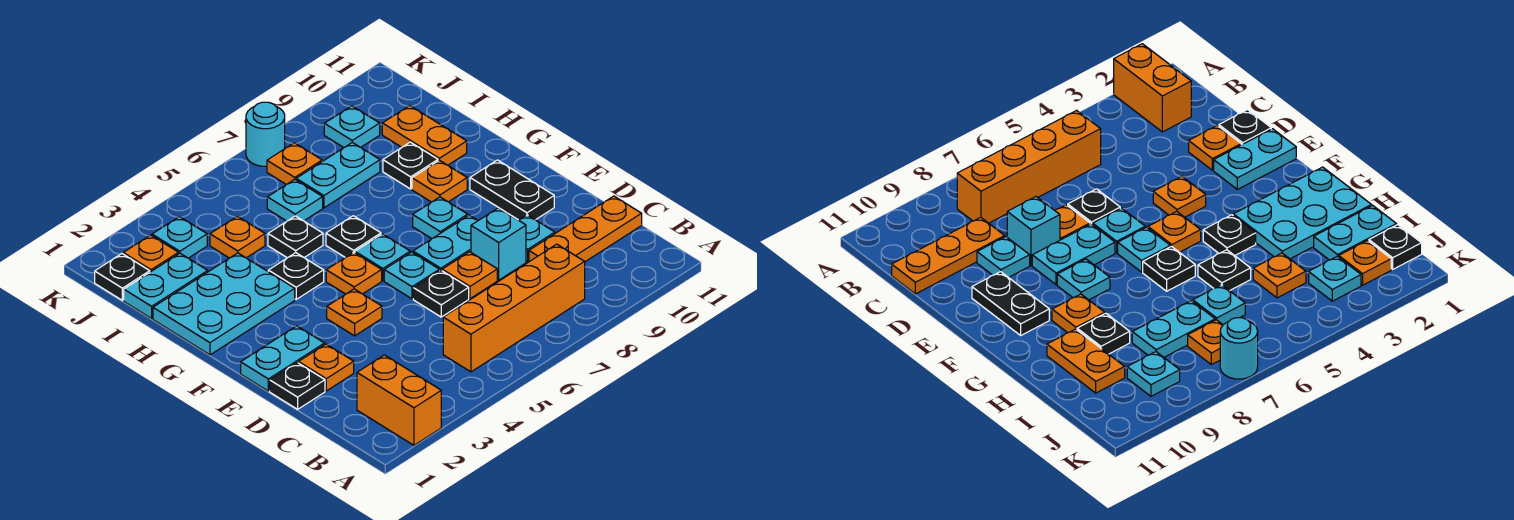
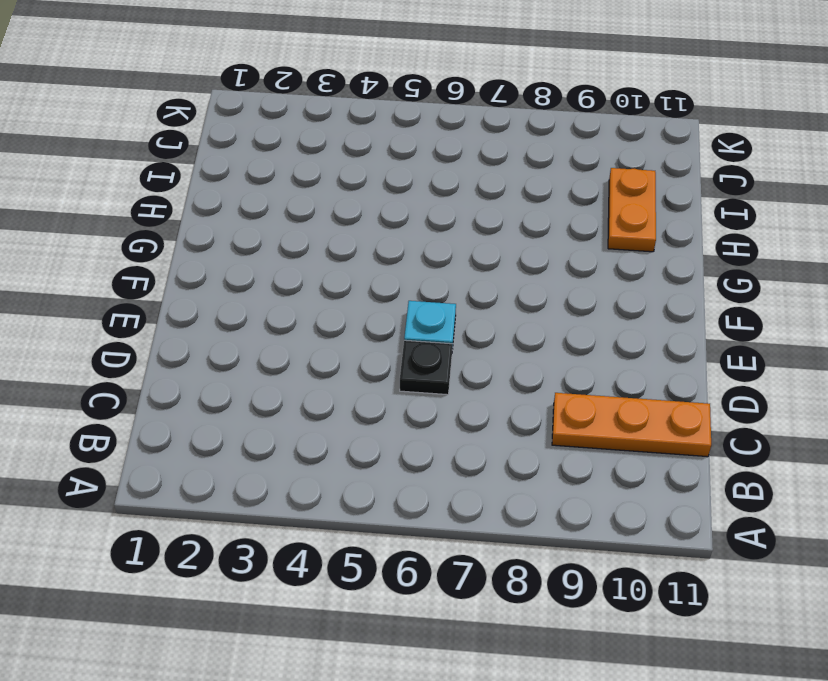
none -> orange brick A2:B2 level 1
none -> orange brick B5:B8 level 1
none -> black plate D1 level 1
none -> orange plate D2 level 1

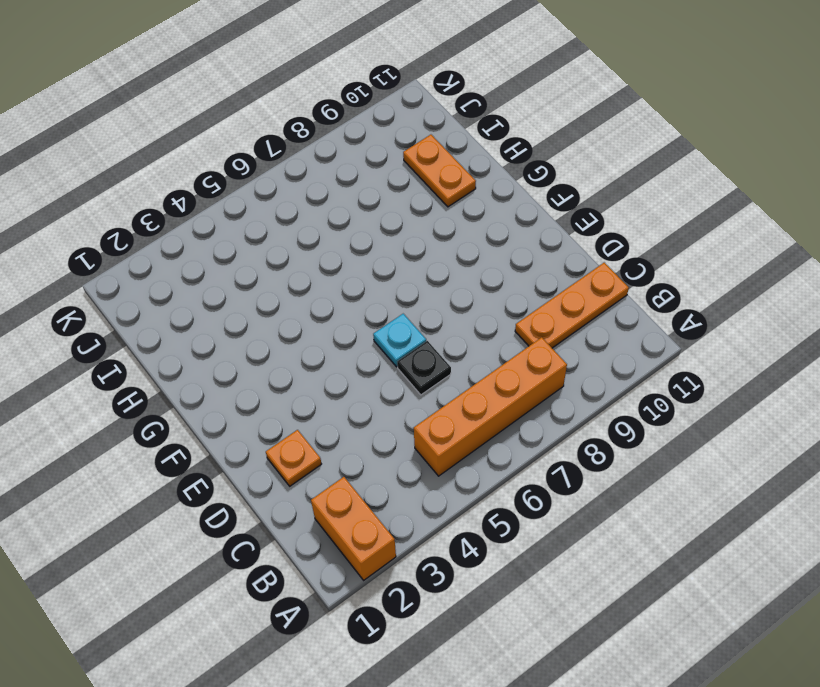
none -> black plate D1 level 1
none -> orange plate D7 level 1
none -> cyan brick D8 level 1
none -> cyan plate D9 level 1

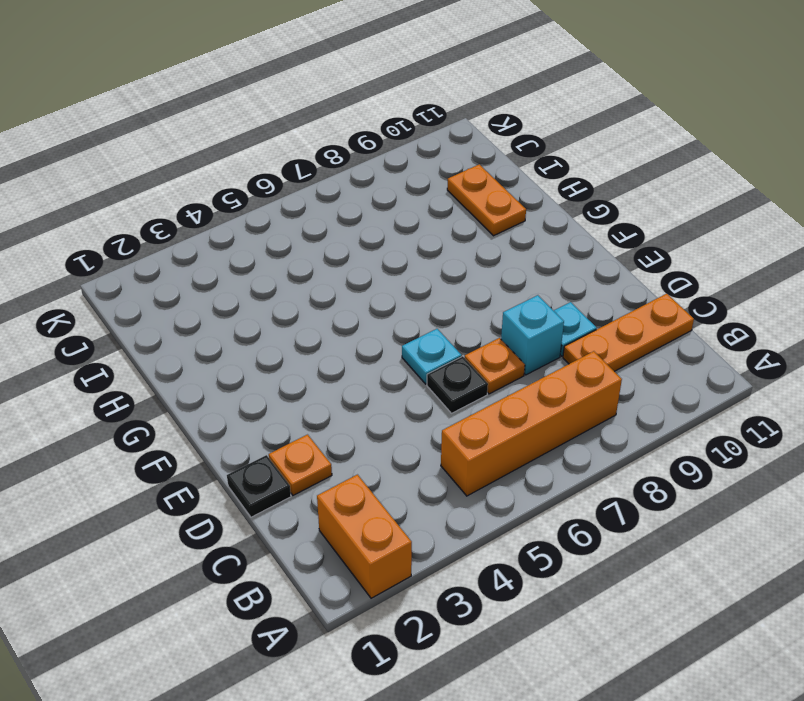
none -> cyan plate E1:E2 level 1
none -> orange plate E4 level 1
none -> cyan plate E7:E8 level 1
none -> black plate E10:F10 level 1

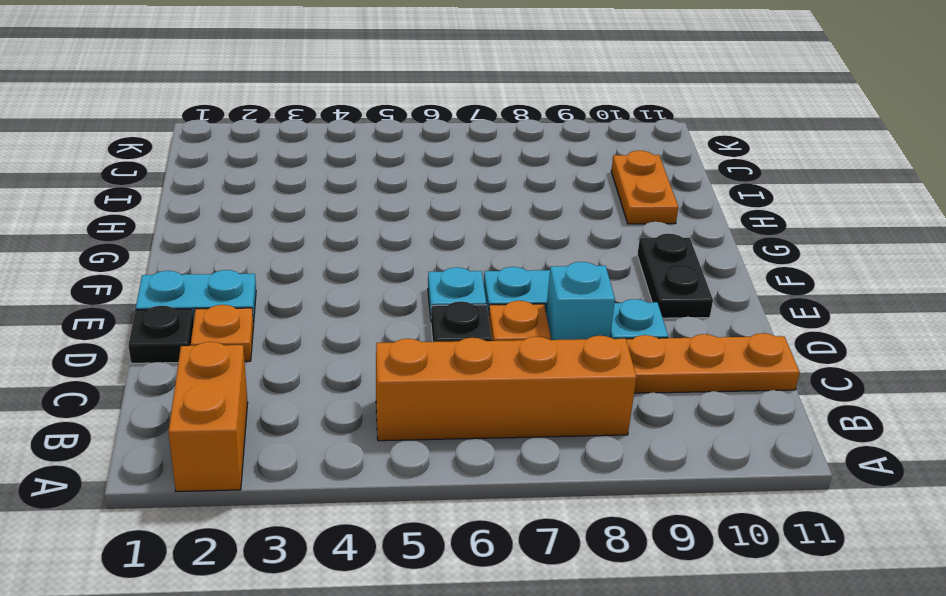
none -> orange plate E4 level 1
none -> orange plate F5 level 1
none -> cyan plate F6 level 1
none -> cyan plate F8 level 1

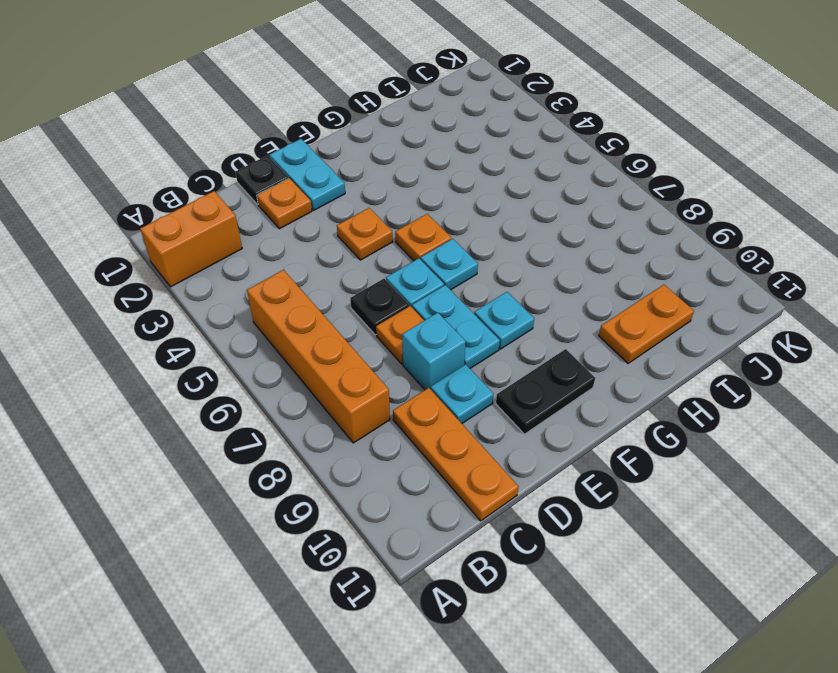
none -> cyan plate G1:H3 level 1
none -> black plate G4 level 1
none -> black plate G6 level 1
none -> orange plate G9 level 1

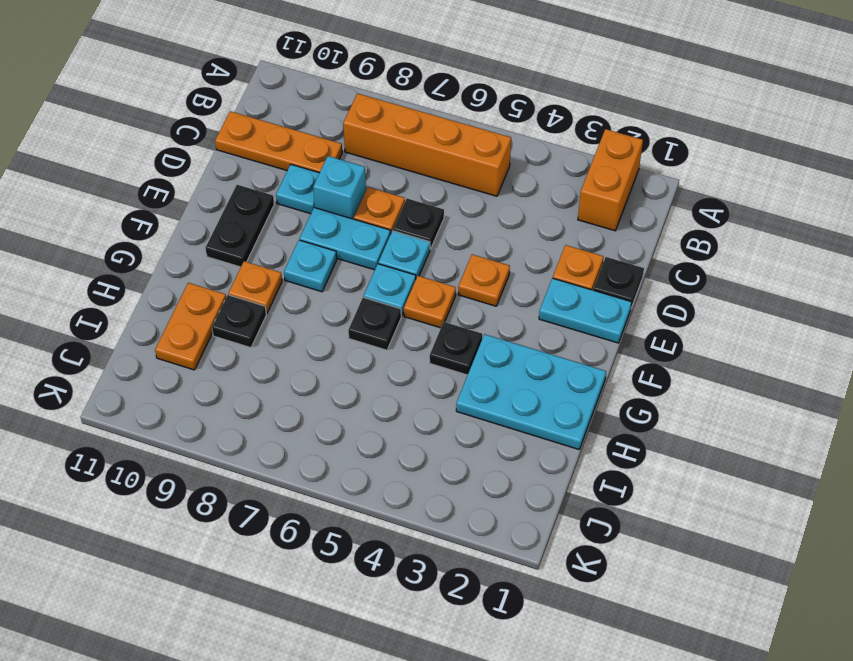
none -> black plate H5 level 1
none -> cyan plate I1:I2 level 1
none -> orange plate I4 level 1
none -> cyan plate I6 level 1

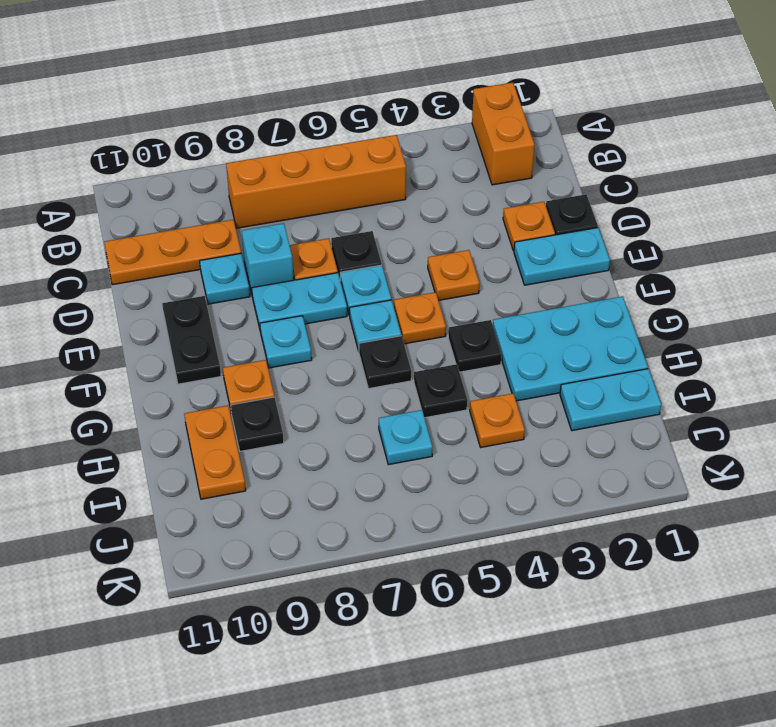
none -> cyan plate I7:I8 level 1
none -> black plate J1 level 1
none -> orange plate J2 level 1
none -> cyan plate J3 level 1

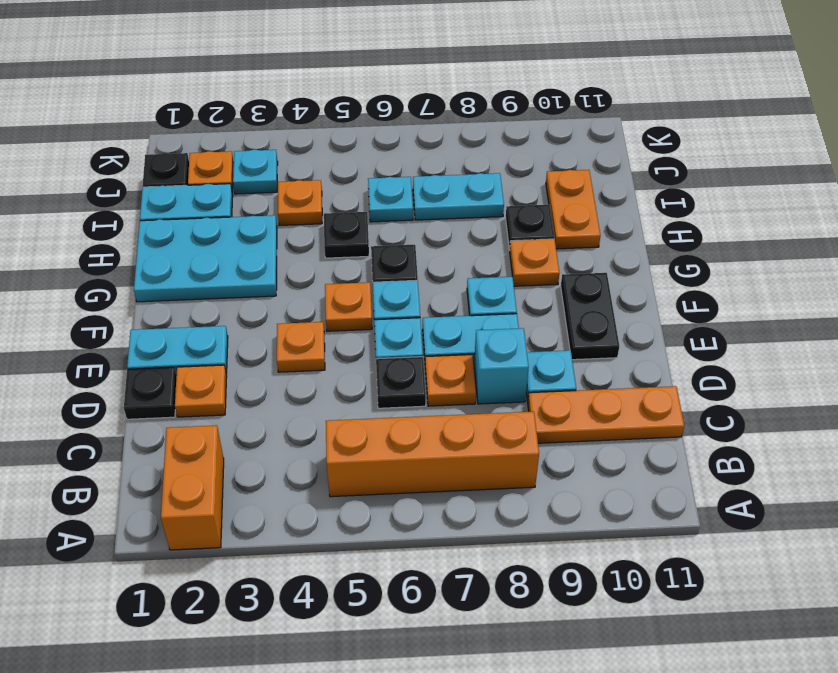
none -> black plate G4 level 1
none -> orange plate J7 level 1
none -> cyan plate J9 level 1
none -> cyan round brick K7 level 1

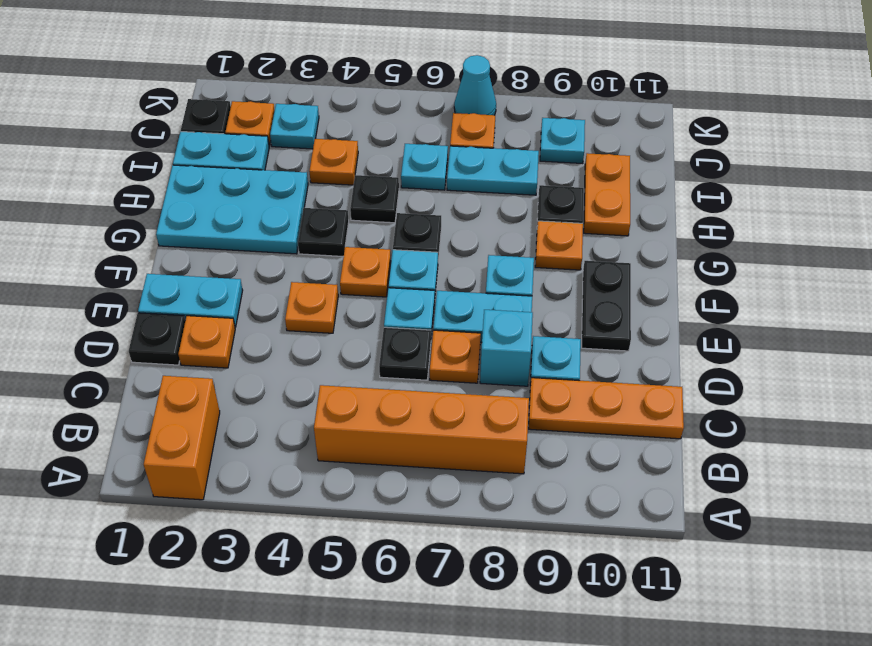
cyan cone K7 level 1 -> cyan round brick K7 level 1

